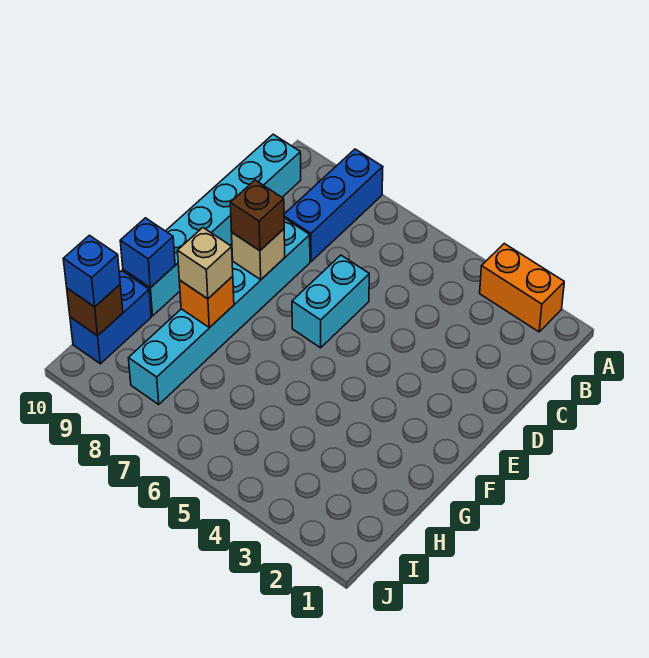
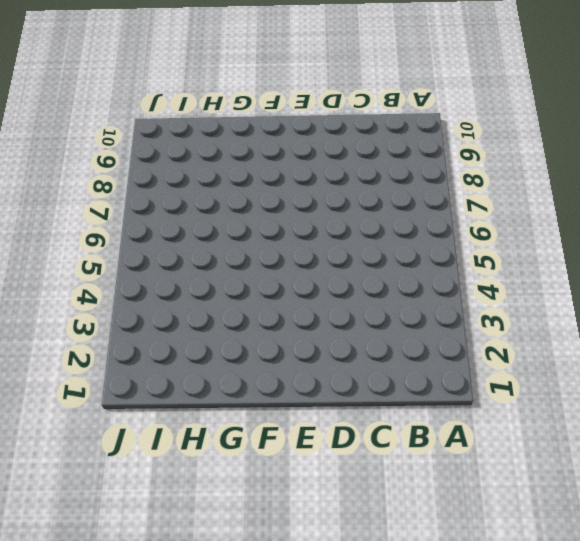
none -> orange brick A2:A3 level 1
none -> blue brick A8:C8 level 1
none -> cyan brick B10:G10 level 1

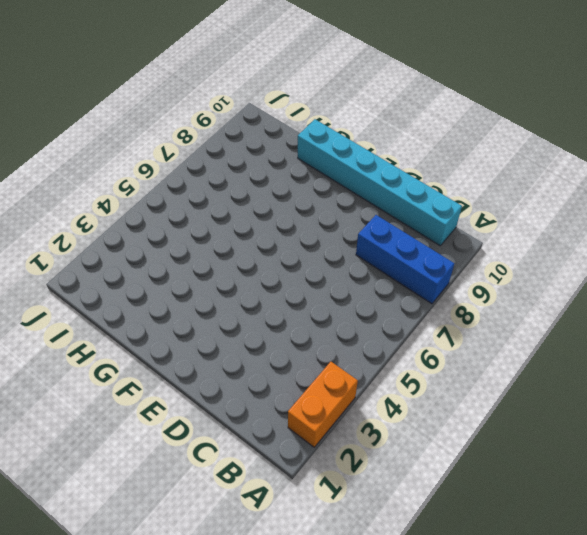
none -> cyan brick D6:E6 level 1
none -> cyan brick D8:I8 level 1
none -> blue brick H10:I10 level 1

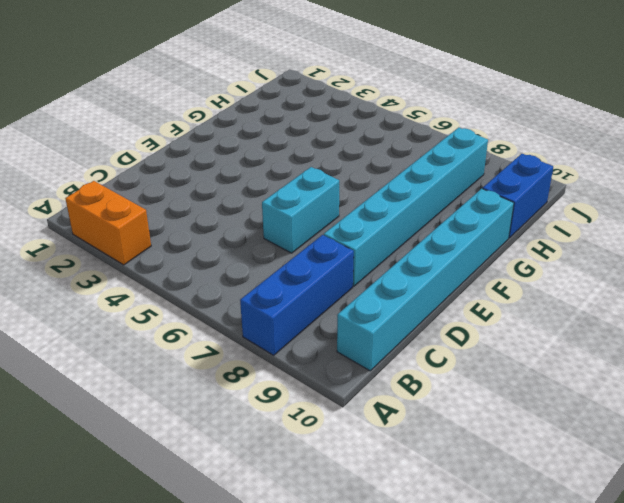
none -> tan brick E8 level 2
none -> orange brick G8 level 2
none -> blue brick G10 level 2

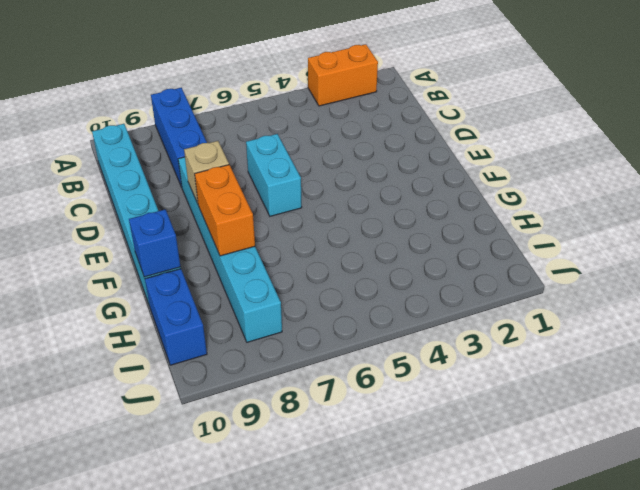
orange brick F8:G8 level 2 -> orange brick G8 level 2
none -> brown brick I10 level 2
none -> brown brick E8 level 3
none -> tan brick G8 level 3

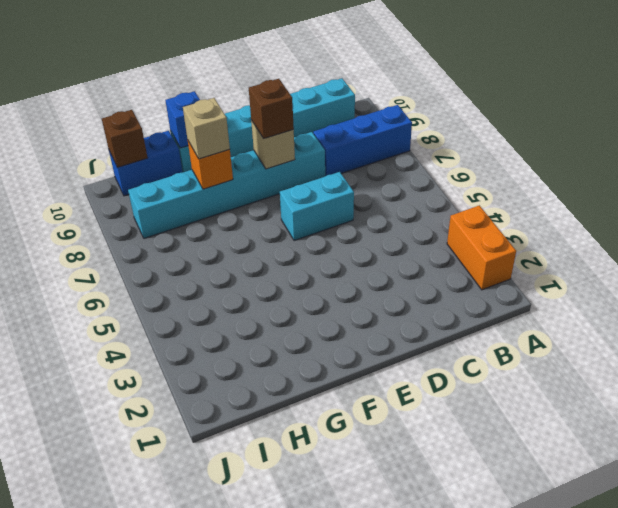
none -> blue brick I10 level 3

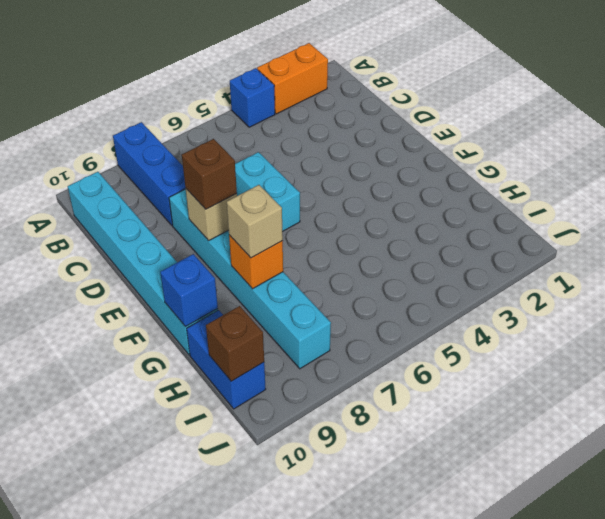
blue brick A4 level 1 -> blue brick I10 level 3

